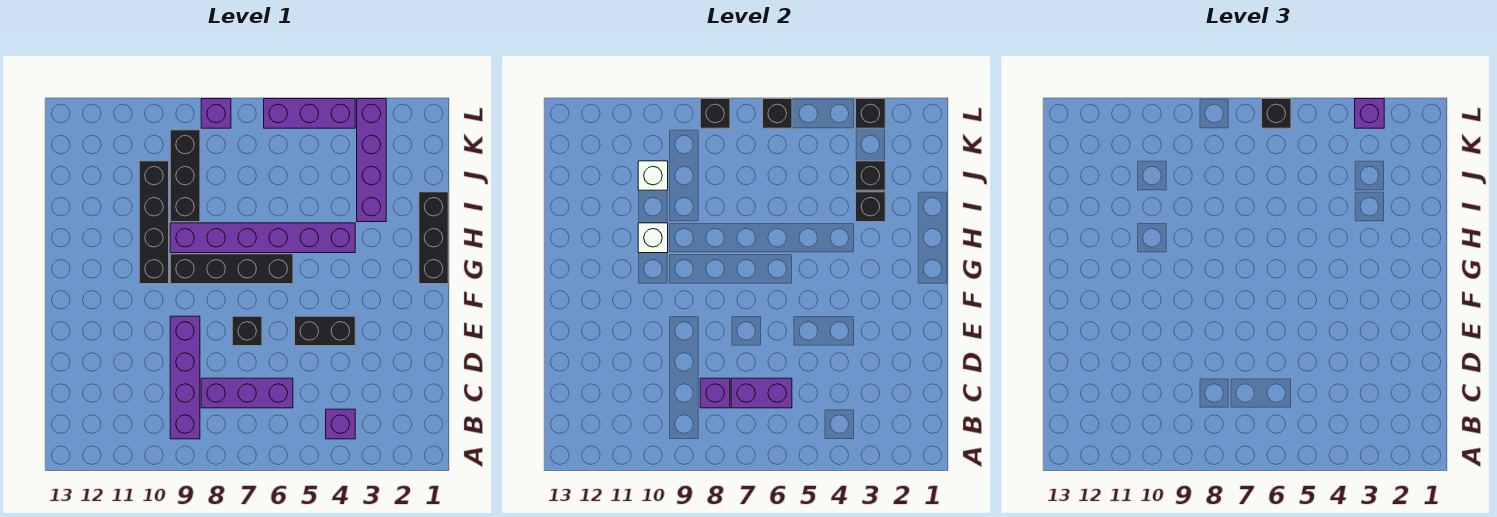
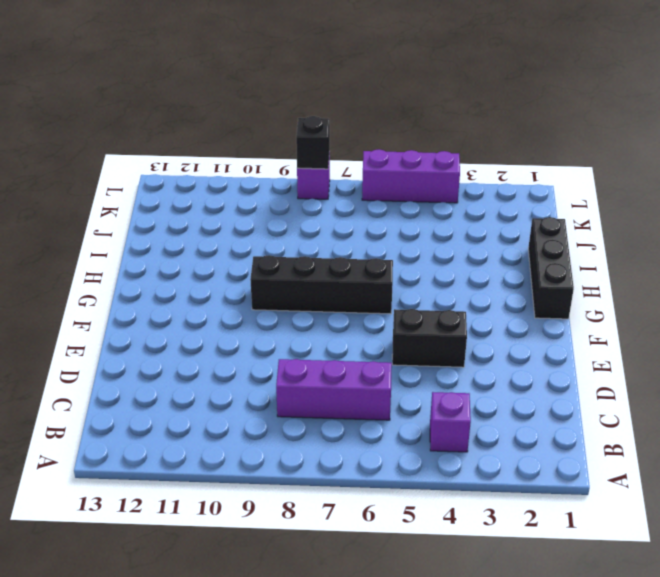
none -> purple brick B9:E9 level 1
none -> black brick E7 level 1
none -> black brick G10:J10 level 1

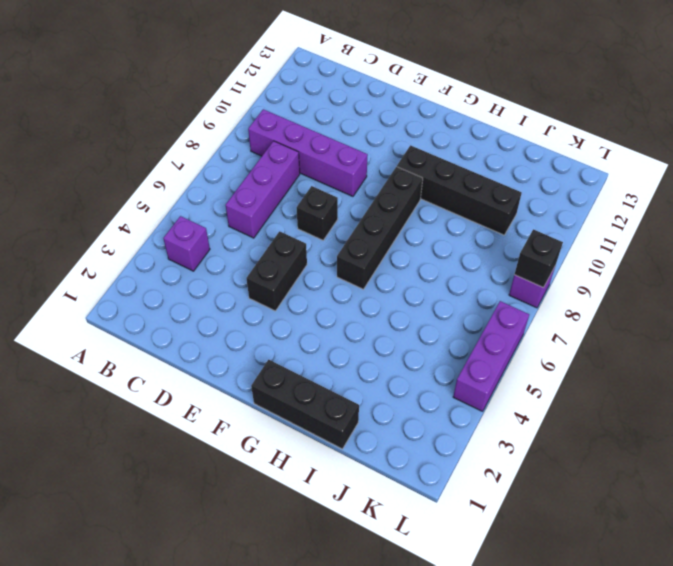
none -> purple brick H4:H9 level 1
none -> purple brick I3:L3 level 1
none -> black brick I9:K9 level 1

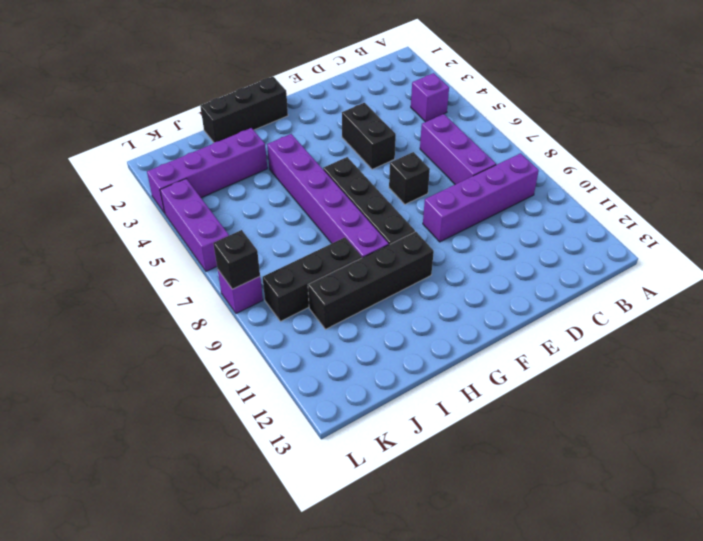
none -> purple brick C6:C7 level 2
none -> purple brick C8 level 2
none -> white brick H10 level 2

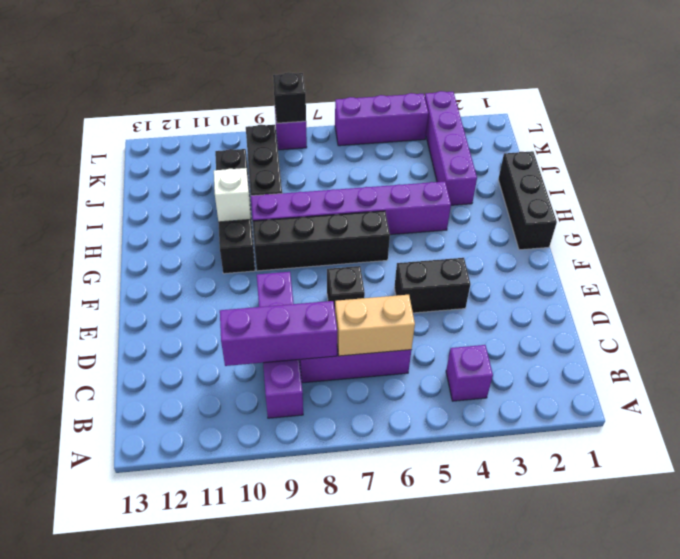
tan brick C6:C7 level 2 -> purple brick C6:C7 level 2
purple brick C8:C10 level 2 -> purple brick C8 level 2
none -> black brick I3 level 2
none -> black brick J3 level 2
none -> white brick J10 level 2

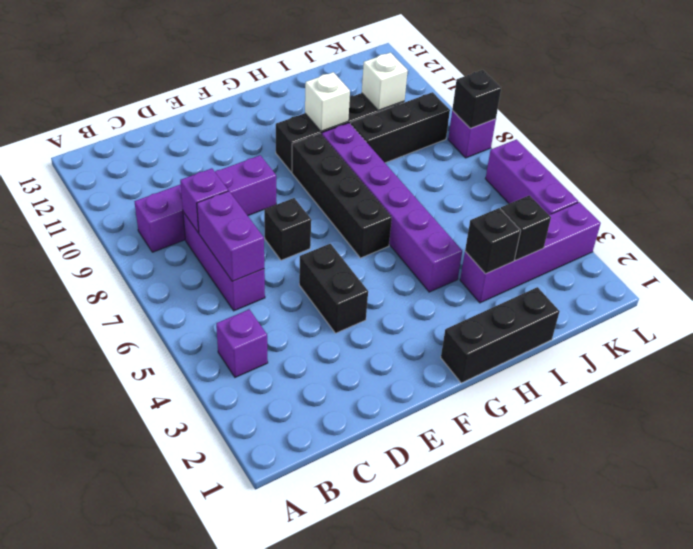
none -> black brick L3 level 2
none -> black brick L6 level 2
none -> purple brick L3 level 3

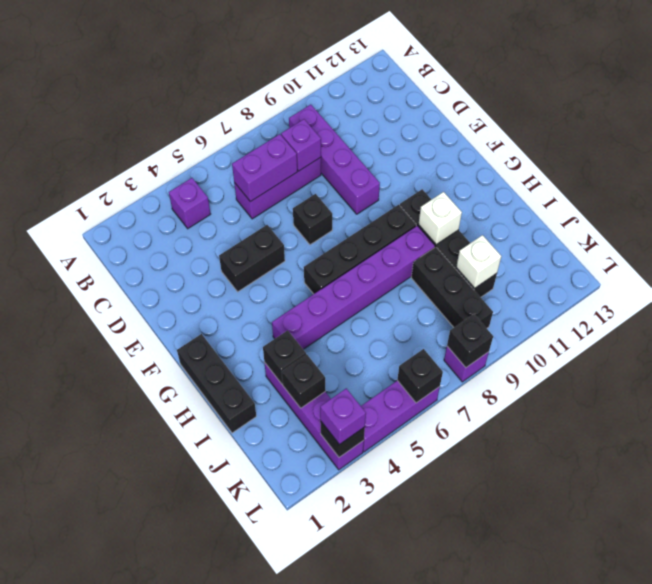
none -> black brick L6 level 3

